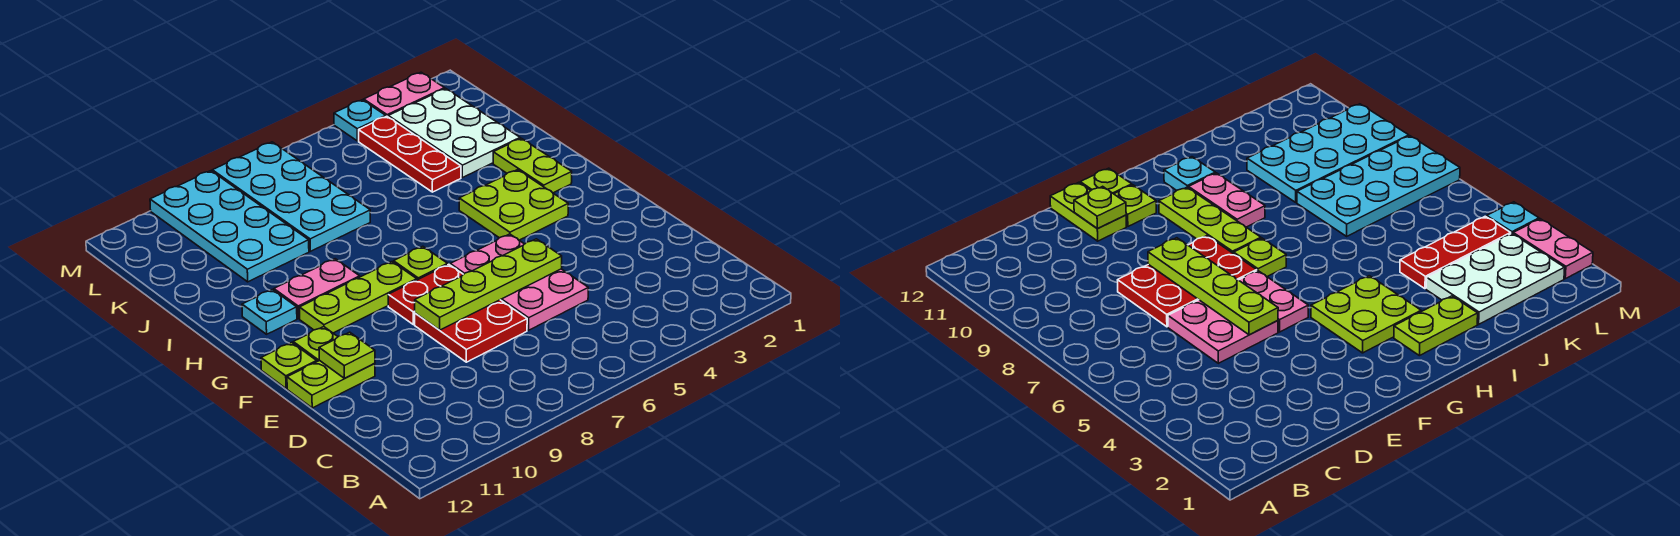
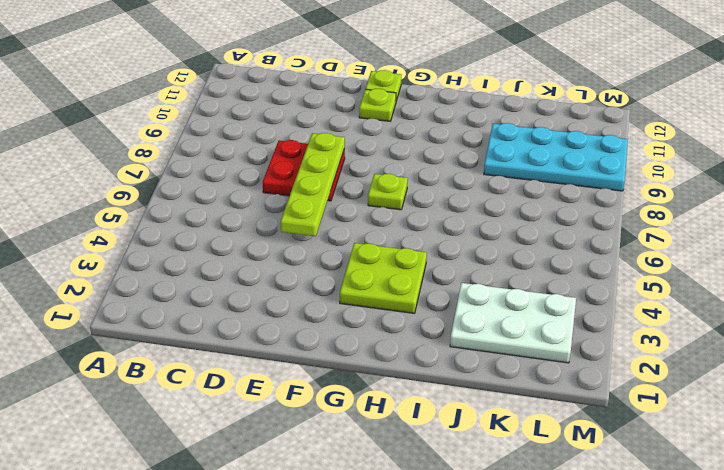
none -> pink plate D5:E6 level 1
none -> lime plate E11:E12 level 1
none -> pink plate F5:F6 level 1

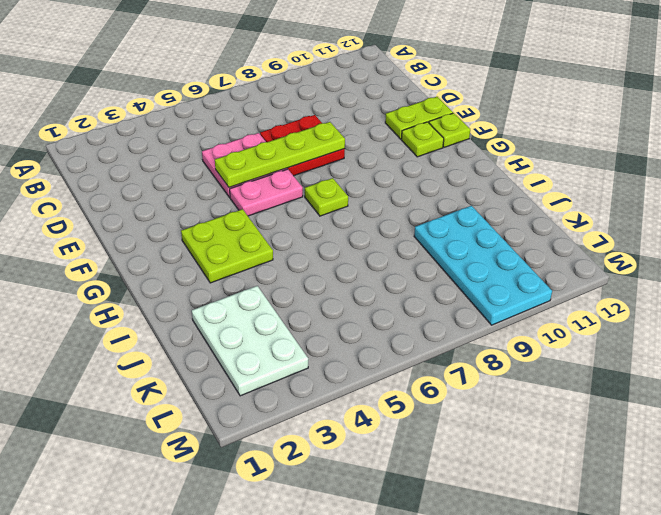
none -> red plate F7:F8 level 1
none -> lime plate G8:G10 level 1
none -> lime plate H2:I2 level 1

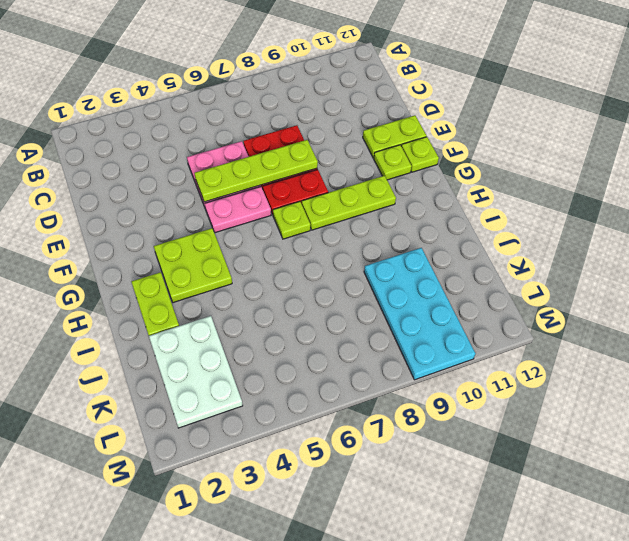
none -> pink plate H9:H10 level 1
none -> cyan plate H11 level 1
none -> red plate J4:L4 level 1

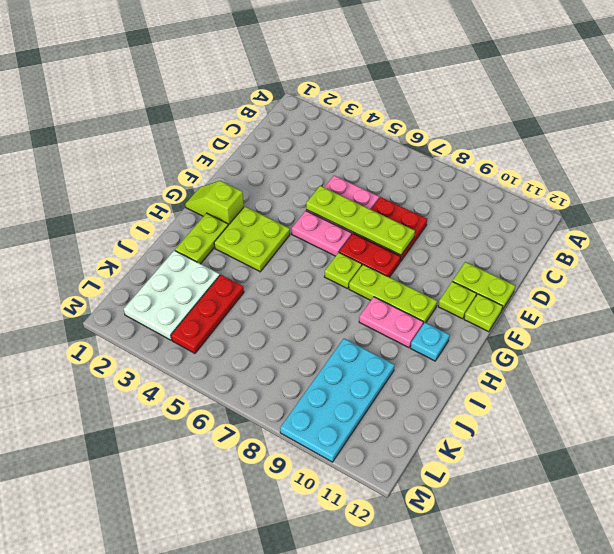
lime slope G1:G2 level 1 top 2 -> none
none -> cyan plate J7:M8 level 1
none -> pink plate M2:M3 level 1
none -> cyan plate M4 level 1

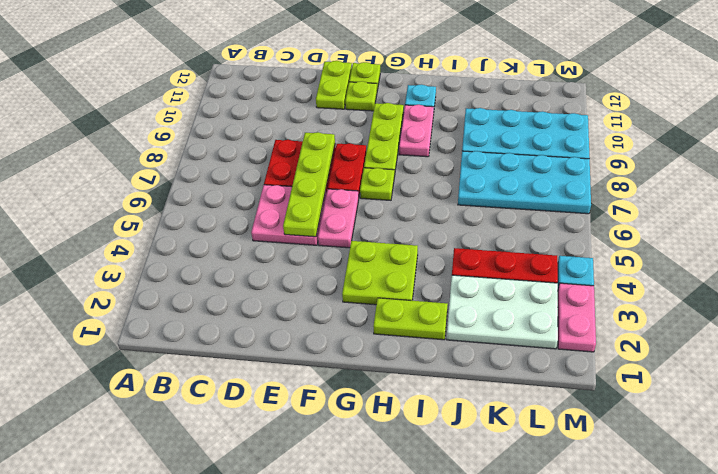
none -> lime plate E11 level 2

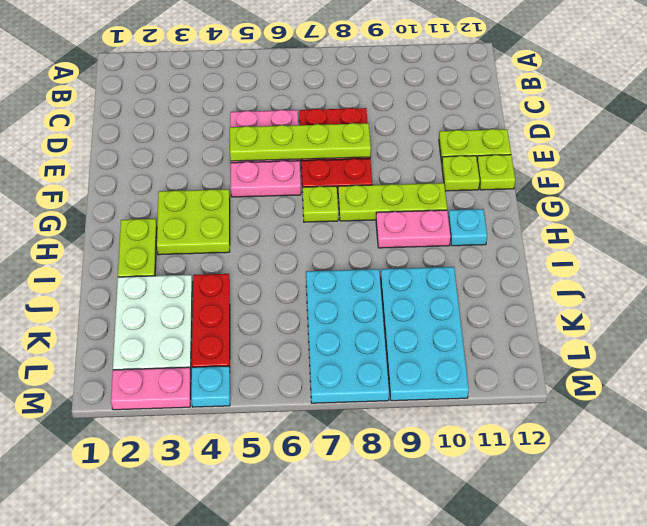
none -> lime plate E11 level 2

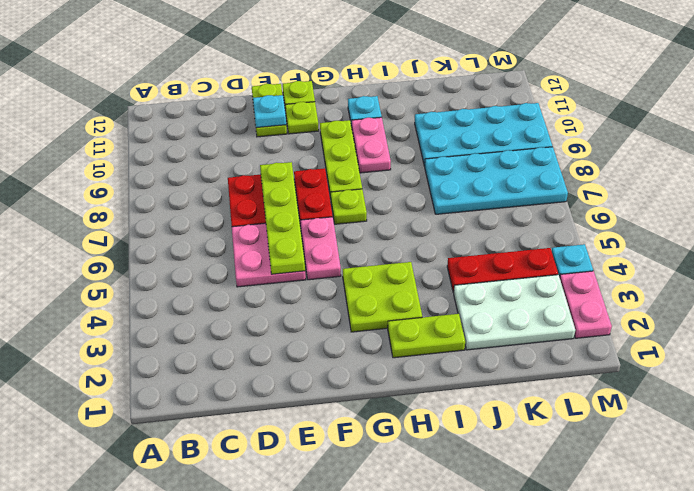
cyan plate E11 level 2 -> lime plate E11 level 2

